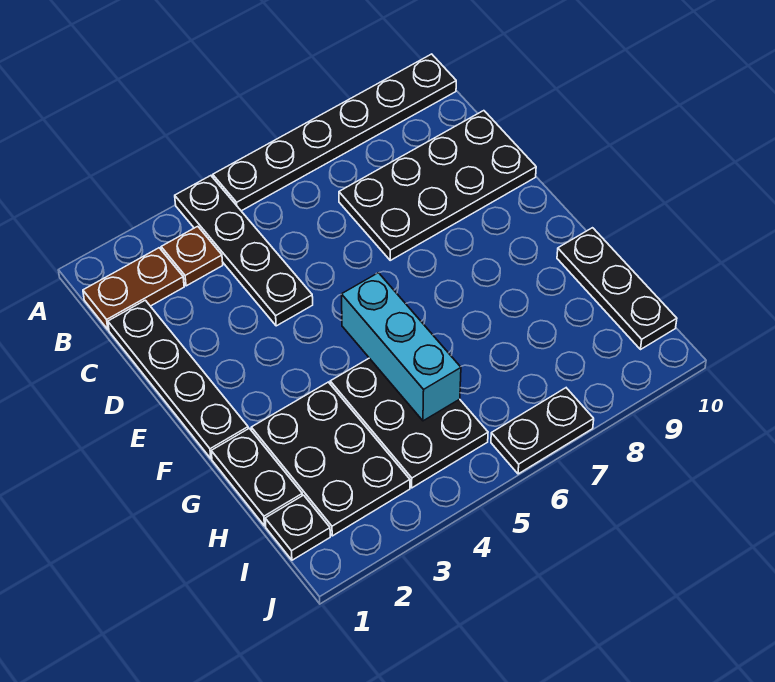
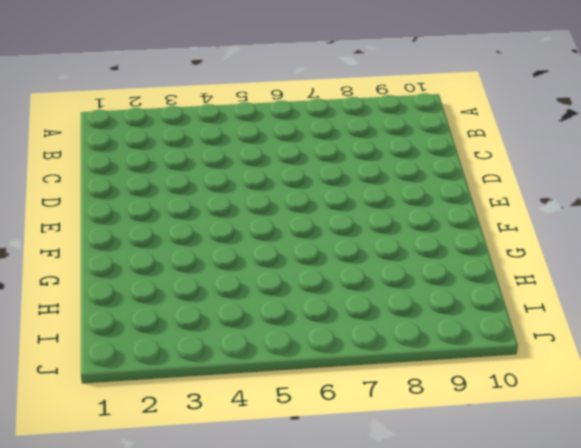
none -> black plate A4:D4 level 1
none -> black plate A5:A10 level 1
none -> brown plate B1:B2 level 1

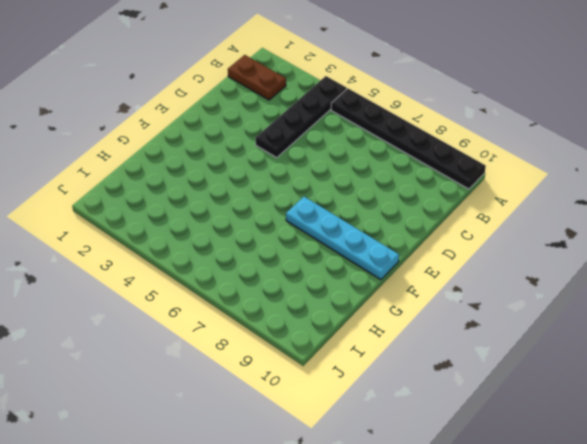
cyan plate F7:F10 level 1 -> none
none -> brown plate B3 level 1
none -> black plate C1:F1 level 1
none -> black plate C7:D10 level 1

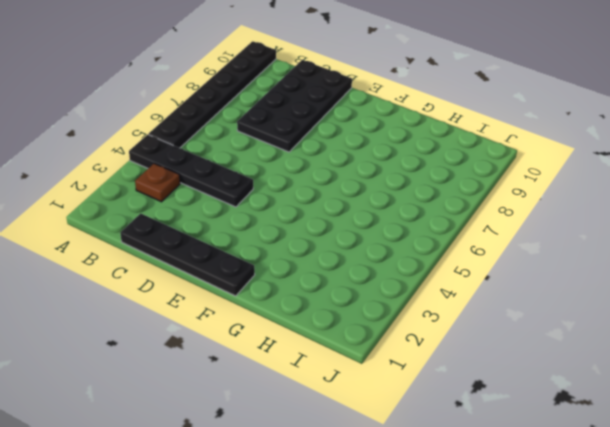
none -> brown plate B1:B2 level 1
none -> black plate G1:H1 level 1
none -> black plate G2:I3 level 1

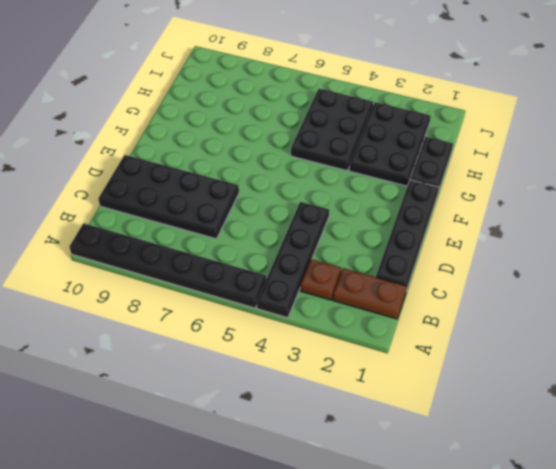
none -> black plate G10:I10 level 1
none -> black plate I1 level 1
none -> black plate J6:J7 level 1

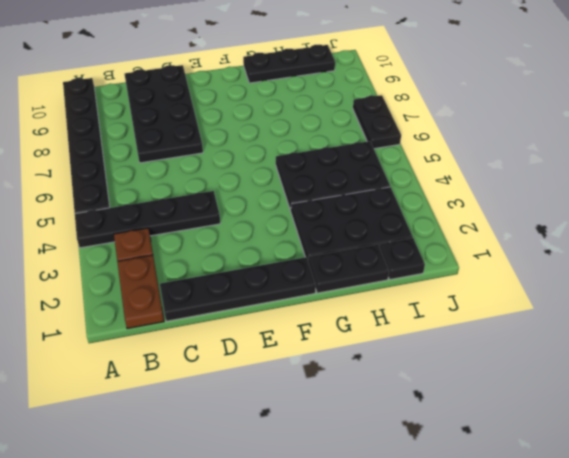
none -> cyan brick F5:H5 level 2

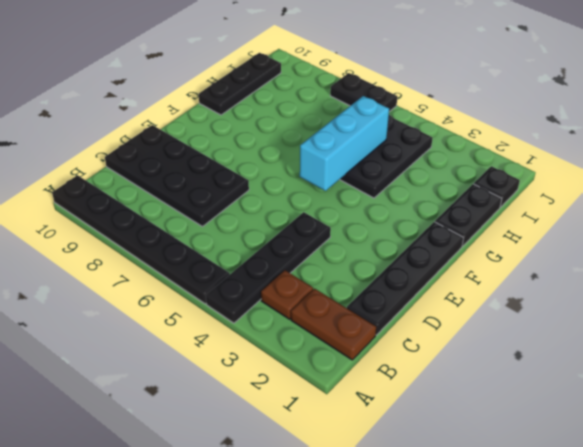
none -> black plate G2:I3 level 1

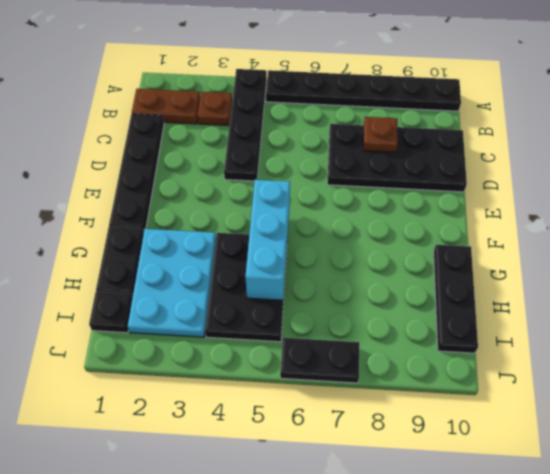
brown plate C8 level 2 -> none
cyan plate G2:I3 level 1 -> black plate G2:I3 level 1

